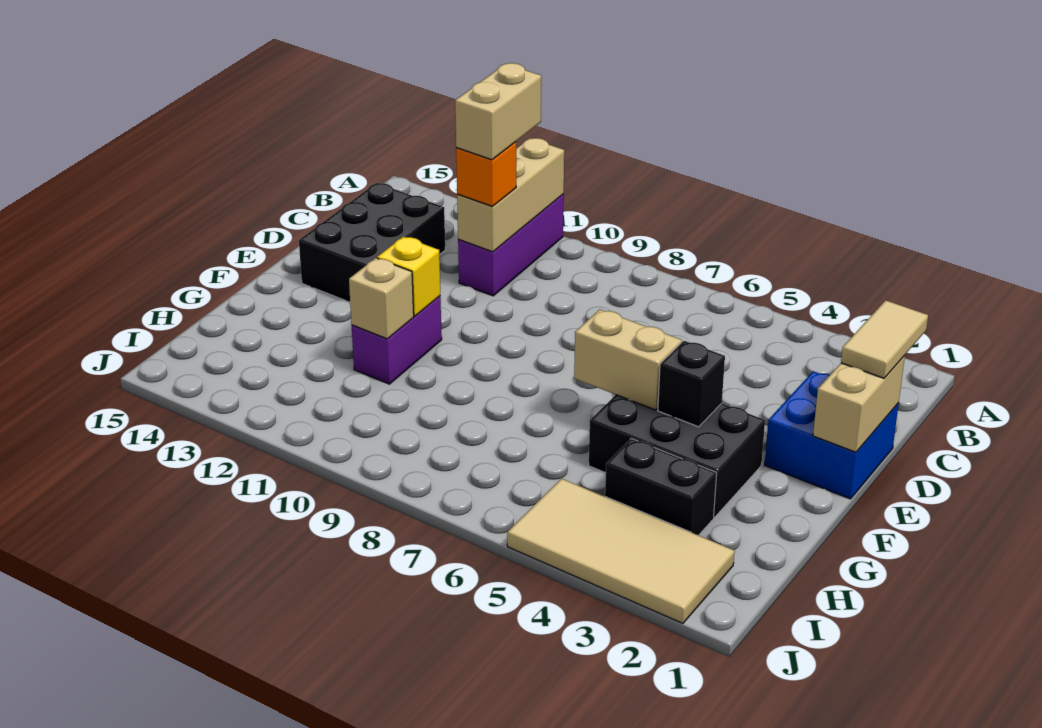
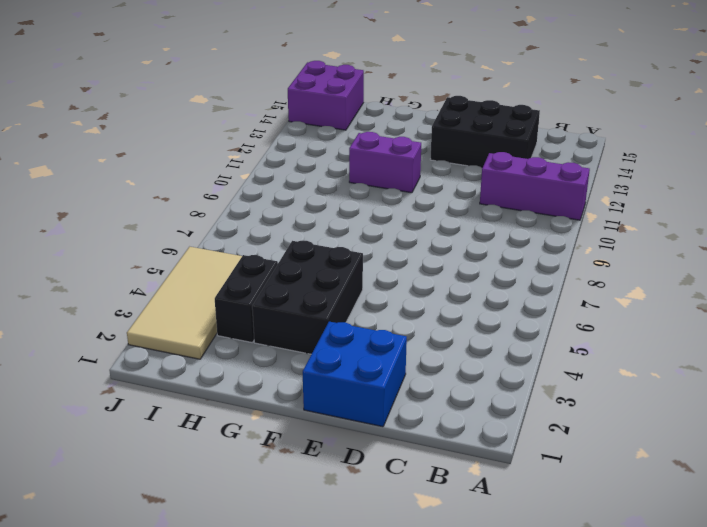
purple brick I14:J15 level 1 -> none
none -> tan brick A11:C11 level 2
none -> tan brick D1:E1 level 2
none -> black brick F4 level 2

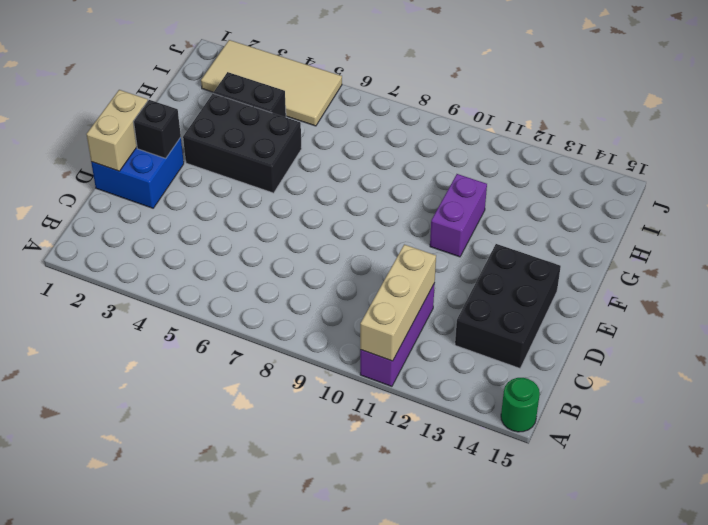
green round brick A15 level 1 -> none
black brick E2 level 2 -> black brick F4 level 2
none -> tan brick F5:F6 level 2
none -> yellow brick F11 level 2
none -> tan brick G11 level 2

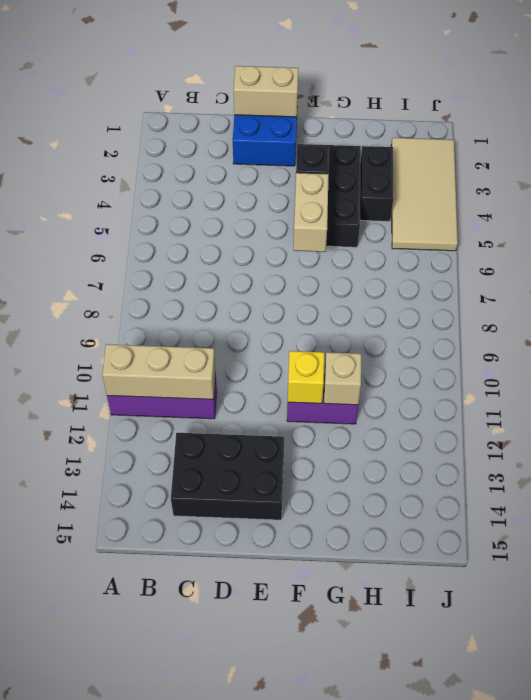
none -> tan tile C1:D1 level 3
none -> orange brick C11 level 3
none -> tan brick B11:C11 level 4

